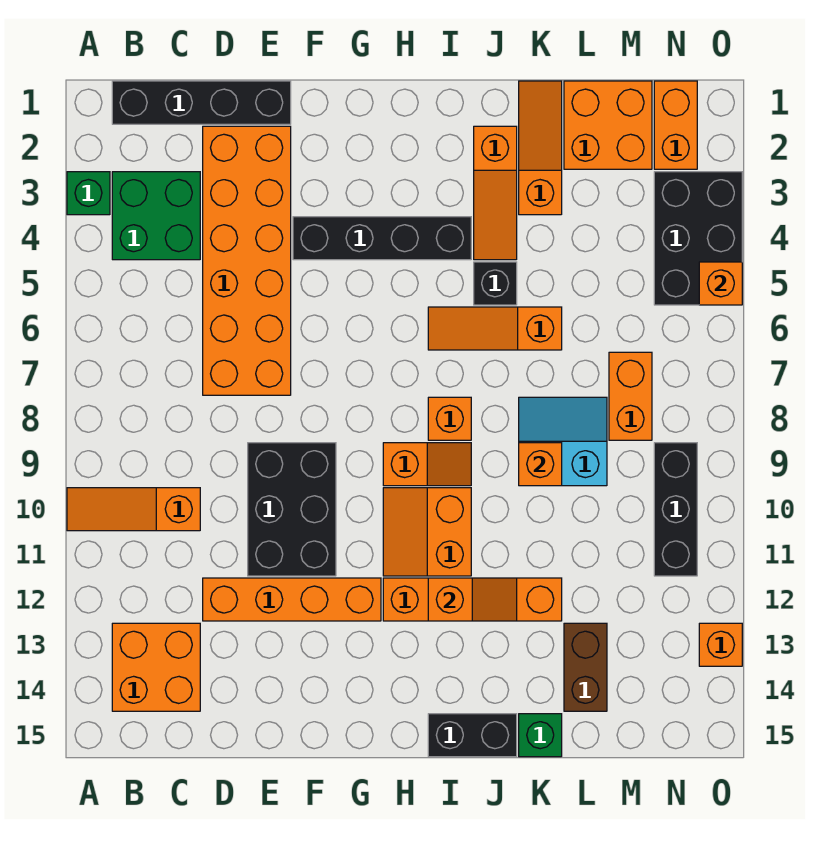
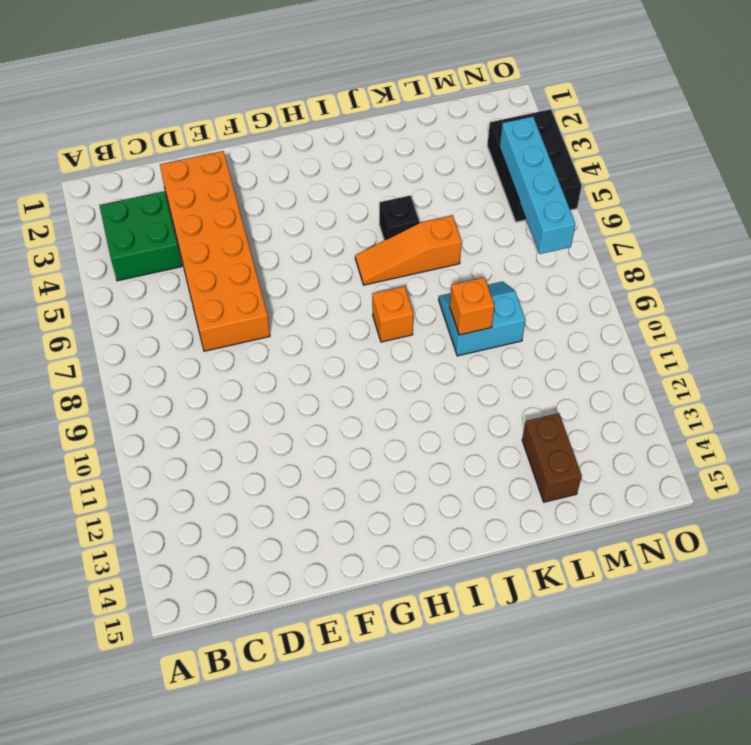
cyan brick N4:N7 level 2 -> none
none -> green brick A3 level 1
none -> orange slope A10:C10 level 1 top C
none -> black brick B1:E1 level 1
none -> orange brick B13:C14 level 1

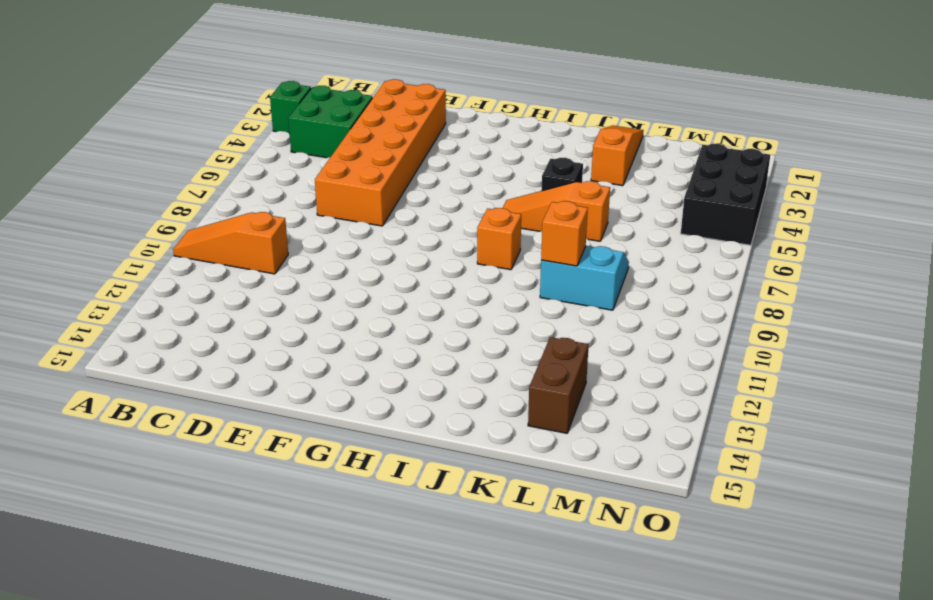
none -> black brick B1:E1 level 1
none -> orange brick B13:C14 level 1
none -> orange brick D12:G12 level 1
none -> black brick E9:F11 level 1

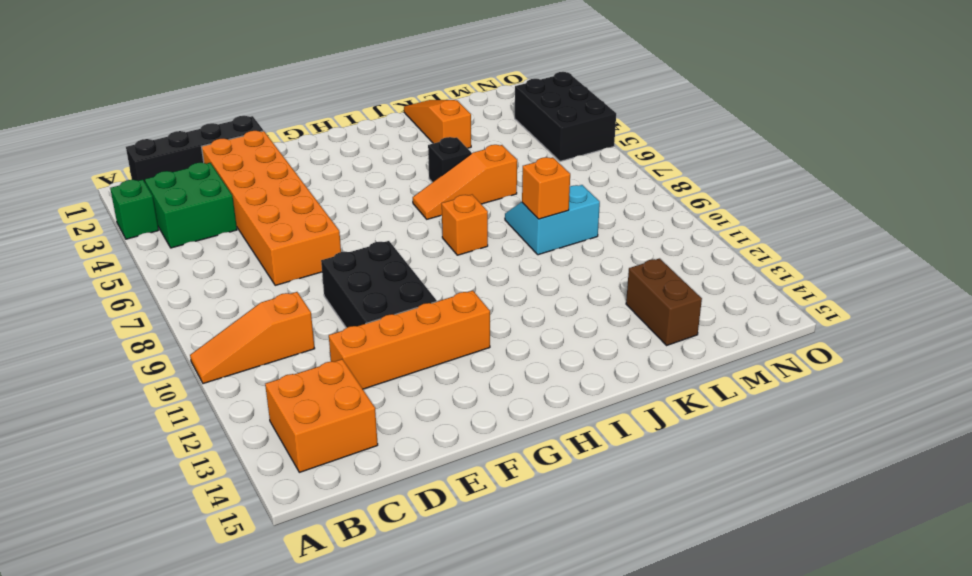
none -> black brick F4:I4 level 1
none -> orange slope H9:I9 level 1 top H
none -> orange slope H10:I11 level 1 top I
none -> orange brick H12:K12 level 1

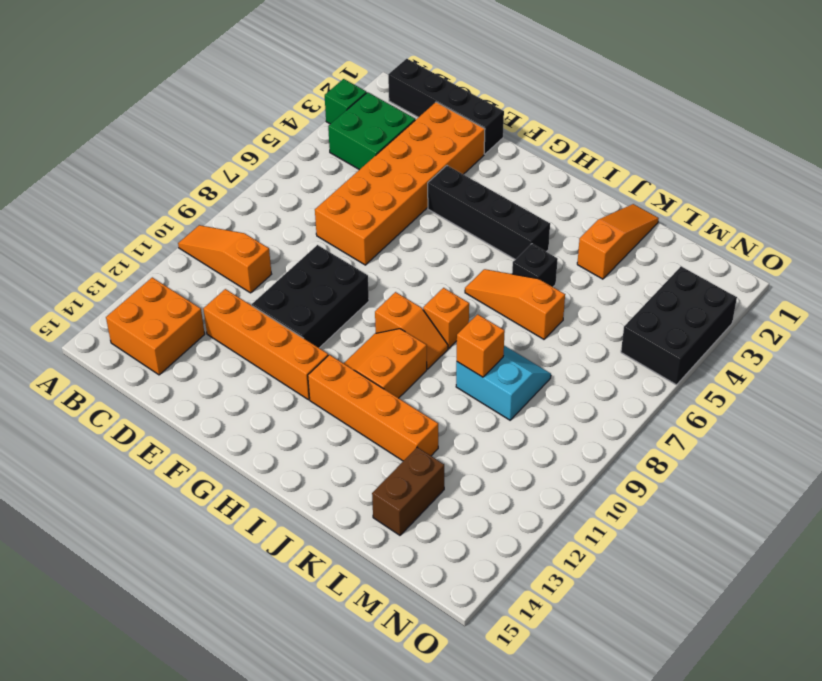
none -> black brick I15:J15 level 1
none -> orange slope J2:J4 level 1 top 2
none -> green brick K15 level 1
none -> orange brick L1:M2 level 1

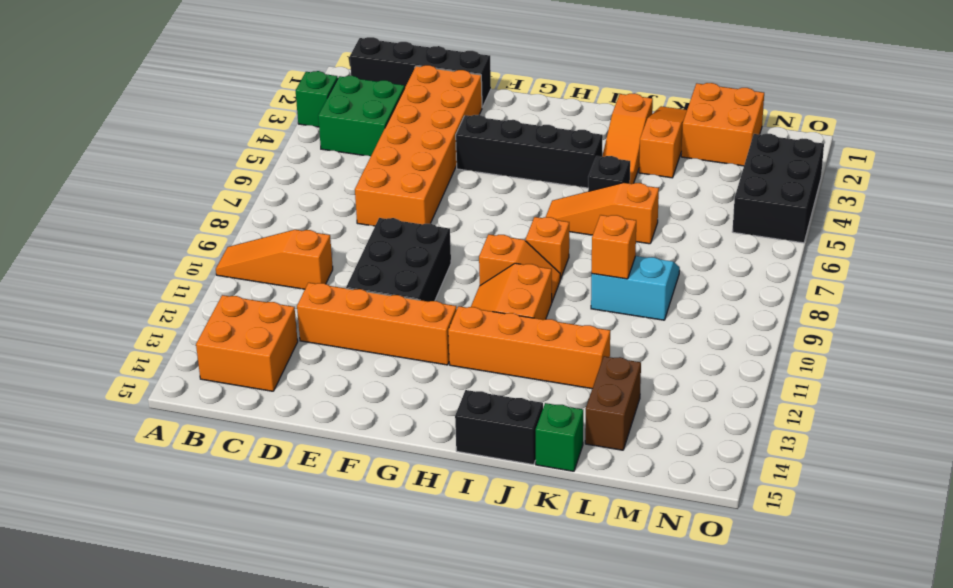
none -> orange brick M7:M8 level 1
none -> orange brick N1:N2 level 1
none -> black brick N9:N11 level 1
none -> orange brick O13 level 1

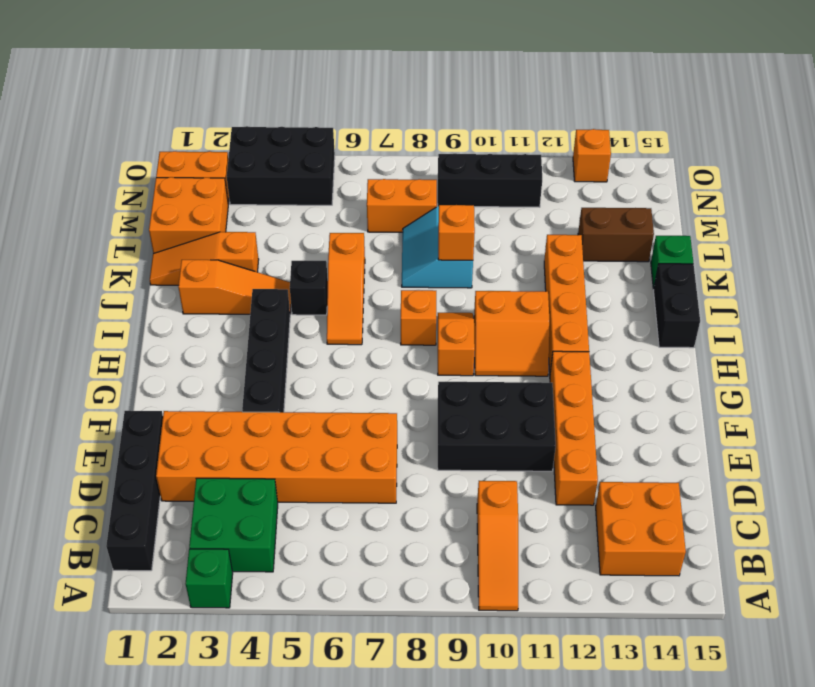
none -> orange slope I12:J12 level 2 top I
none -> orange brick O5 level 2

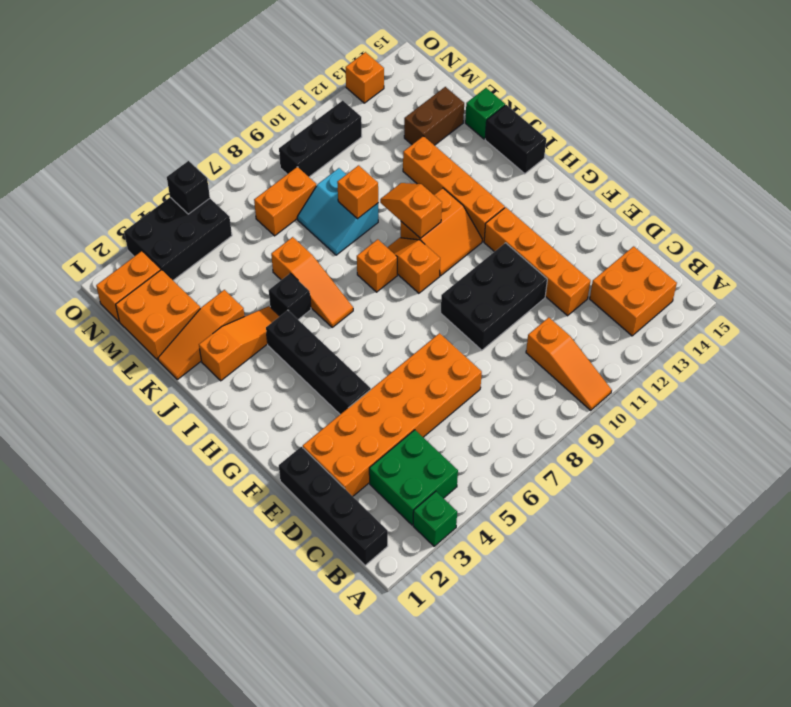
orange slope I10:J10 level 2 top I -> orange slope I12:J12 level 2 top I
black brick O5 level 2 -> orange brick O5 level 2

